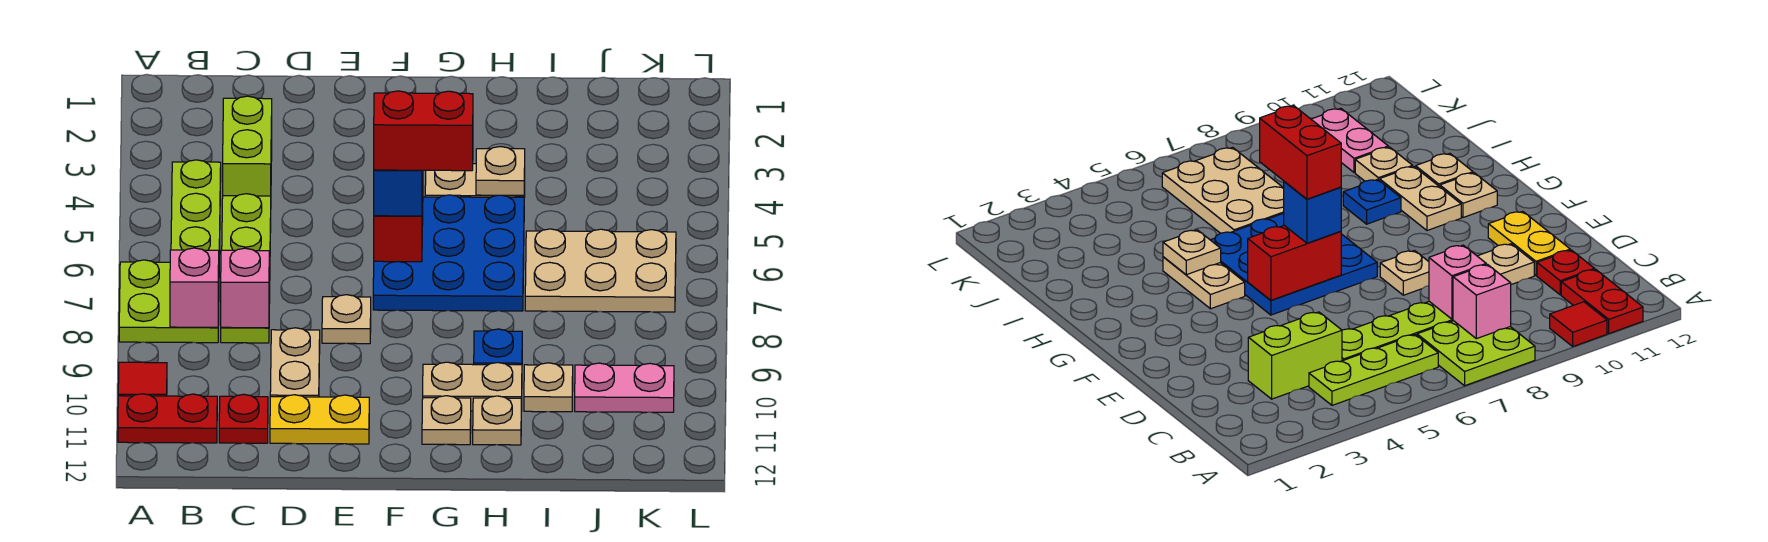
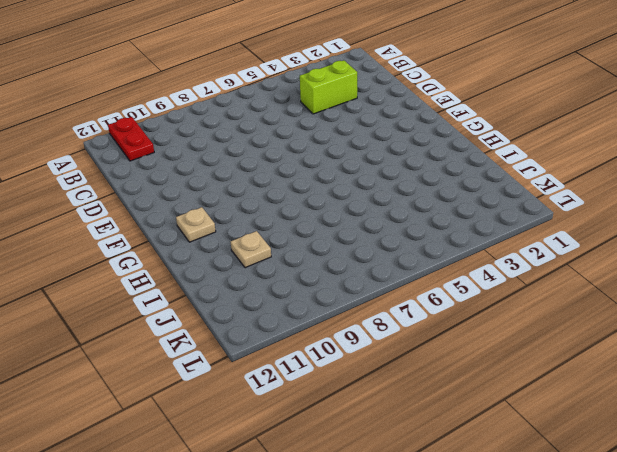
none -> lime plate A7:B8 level 1
none -> red tile A10 level 1
none -> lime plate B4:B6 level 1

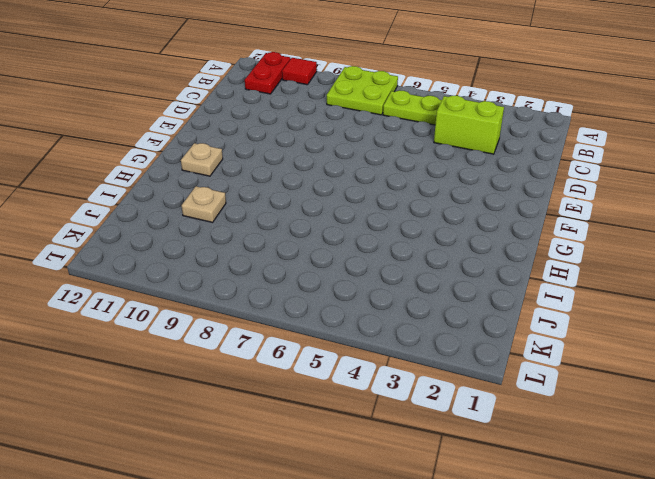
none -> lime plate C5:C8 level 1
none -> red plate C11 level 1
none -> tan plate D9:D10 level 1

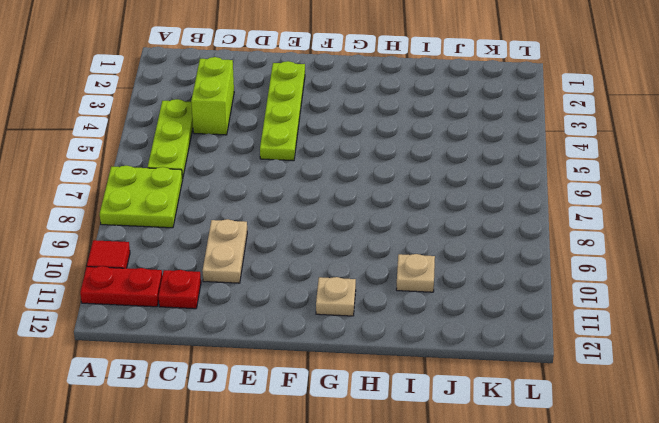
lime plate E2:E5 level 1 -> lime plate C5:C8 level 1
none -> yellow plate D11:E11 level 1
none -> tan plate E8 level 1
none -> blue plate F5:H7 level 1

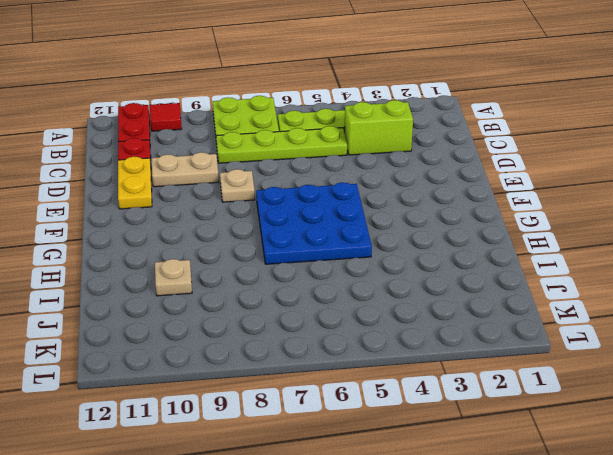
none -> tan plate G4:H4 level 1
none -> tan plate G10:H10 level 1
none -> tan plate G11 level 1

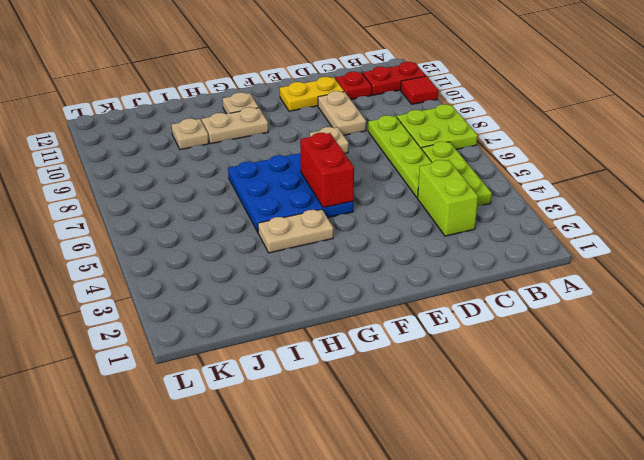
none -> blue plate H9 level 1
none -> tan plate H11 level 1
none -> tan plate I6:K7 level 1

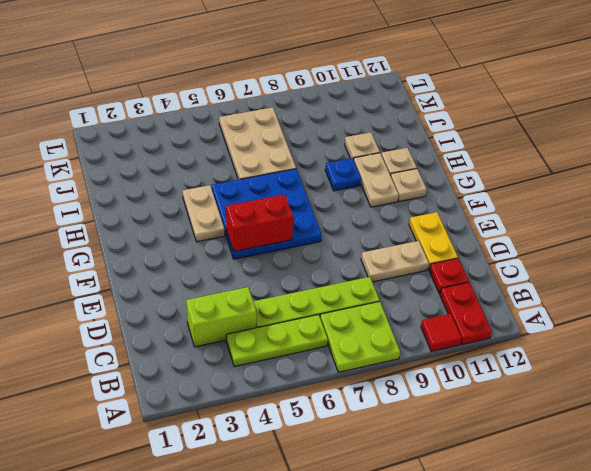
none -> tan plate E8 level 1
none -> pink plate J10:K10 level 1
none -> pink brick B8 level 2

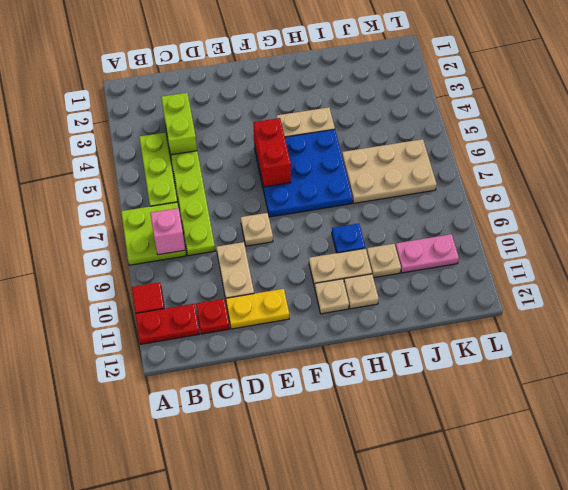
none -> pink brick C8 level 2
none -> tan plate H4 level 2
none -> blue brick F6 level 3

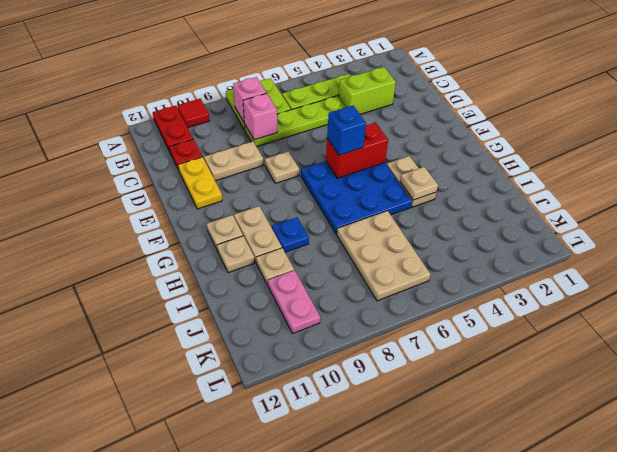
none -> red brick F6:G6 level 4

